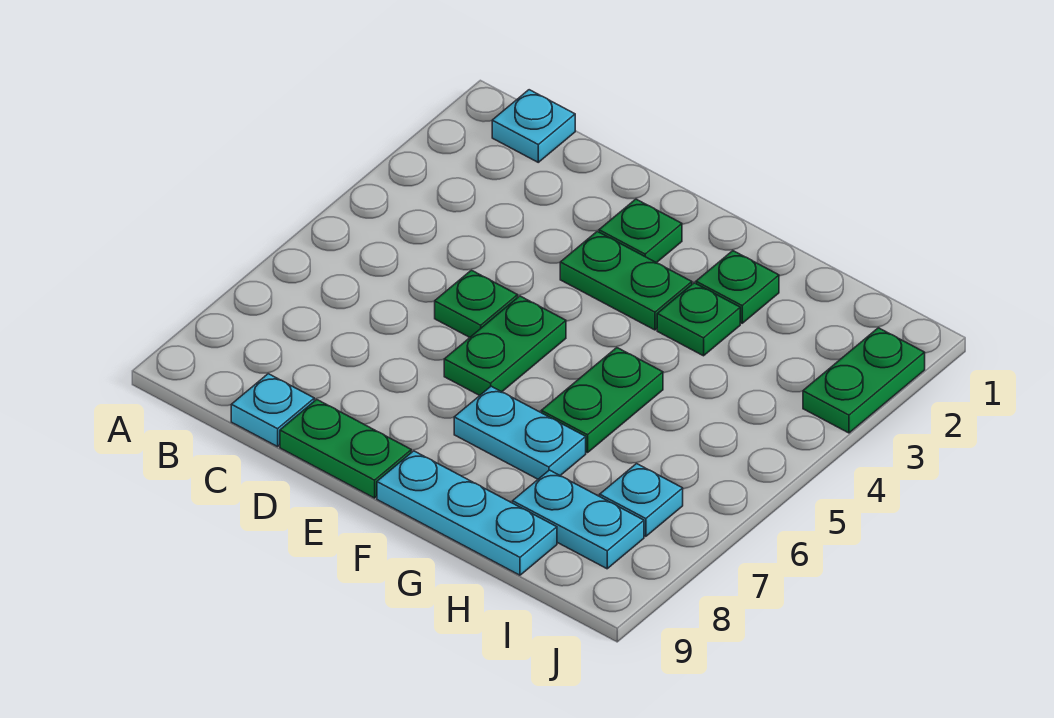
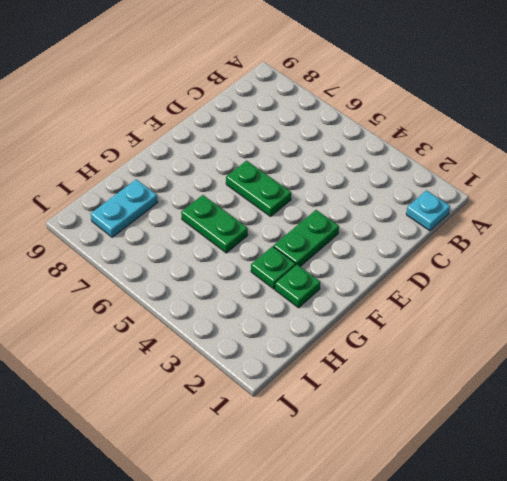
none -> cyan plate C9 level 1
none -> green plate D5 level 1
none -> green plate D9:E9 level 1

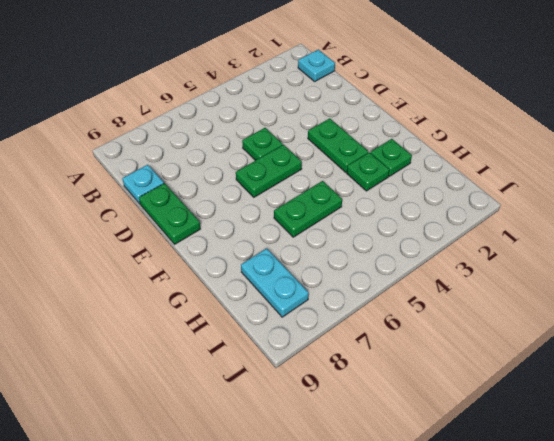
none -> green plate E2 level 1
none -> cyan plate F7:G7 level 1
none -> cyan plate F9:H9 level 1

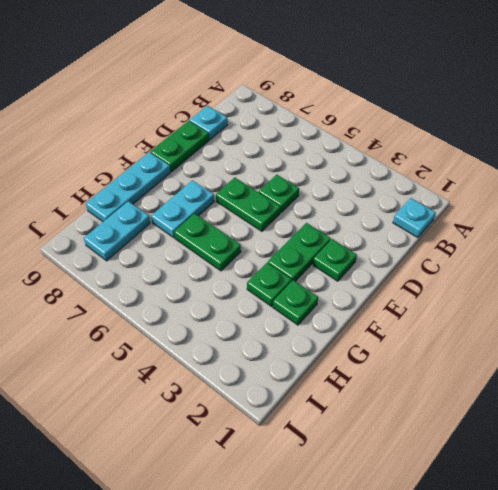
none -> cyan plate I7 level 1
none -> green plate J2:J3 level 1

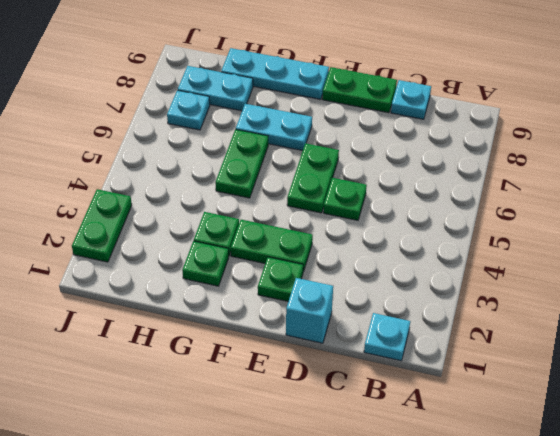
cyan brick D1 level 1 -> none

